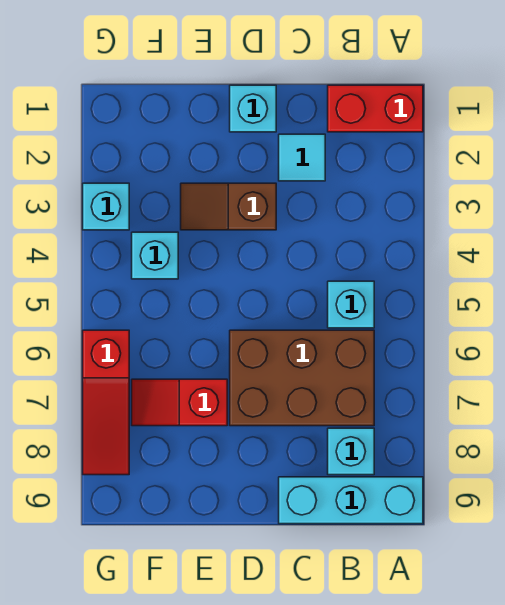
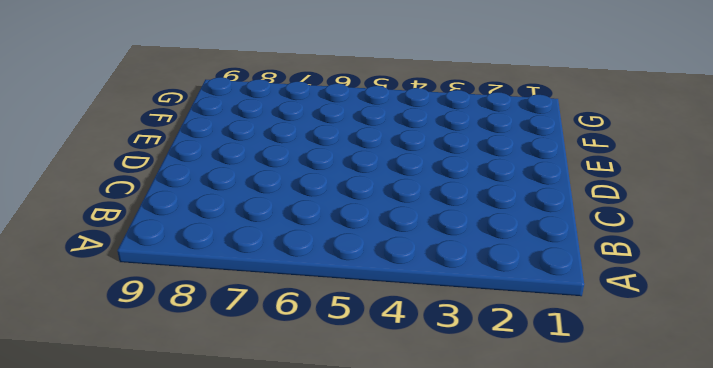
none -> red brick A1:B1 level 1
none -> cyan brick A9:C9 level 1
none -> cyan brick B5 level 1

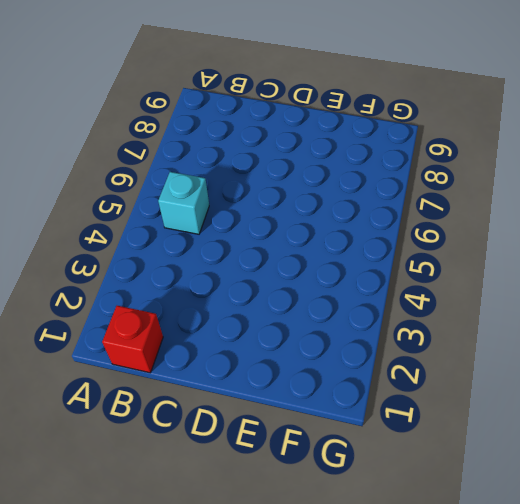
red brick B1 level 1 -> red brick A1:B1 level 1
none -> cyan brick A9:C9 level 1
none -> brown brick B6:D7 level 1
none -> cyan brick B8 level 1

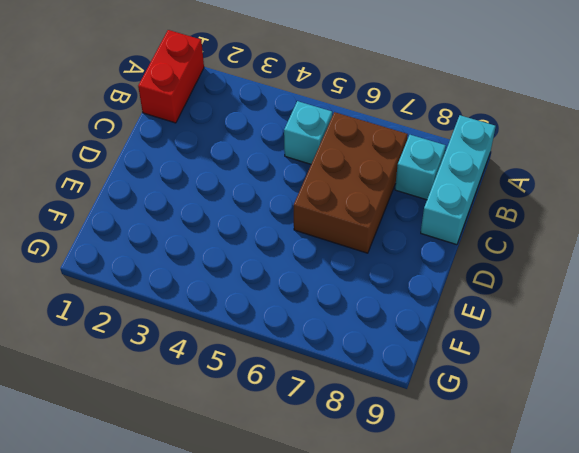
none -> cyan tile C2 level 1
none -> cyan brick D1 level 1
none -> brown slope D3:E3 level 1 top D

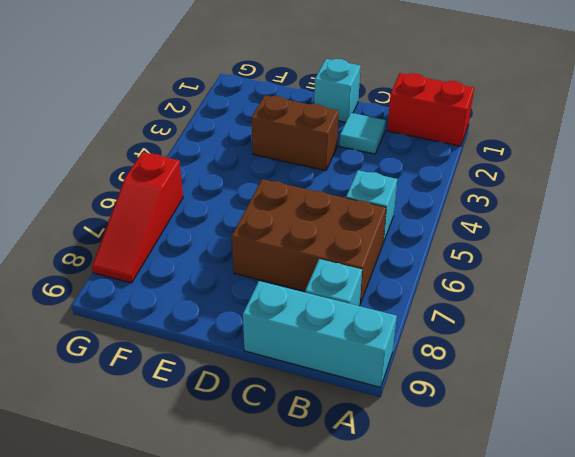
brown brick D3:E3 level 1 -> brown slope D3:E3 level 1 top D
none -> red slope E7:F7 level 1 top E
none -> cyan brick F4 level 1
none -> cyan brick G3 level 1

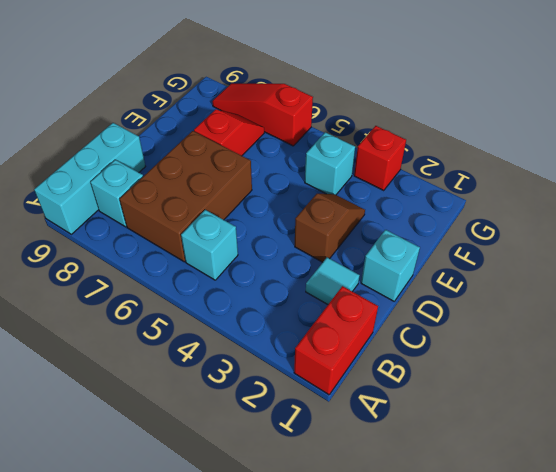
red brick G3 level 1 -> cyan brick G3 level 1

